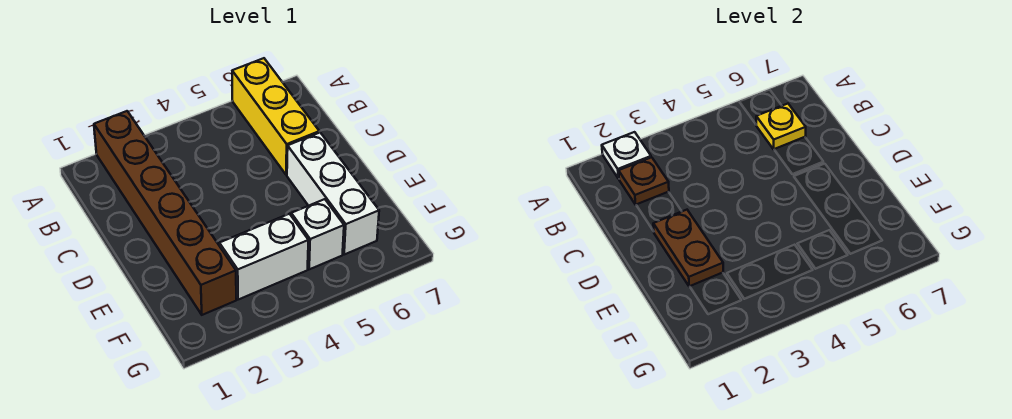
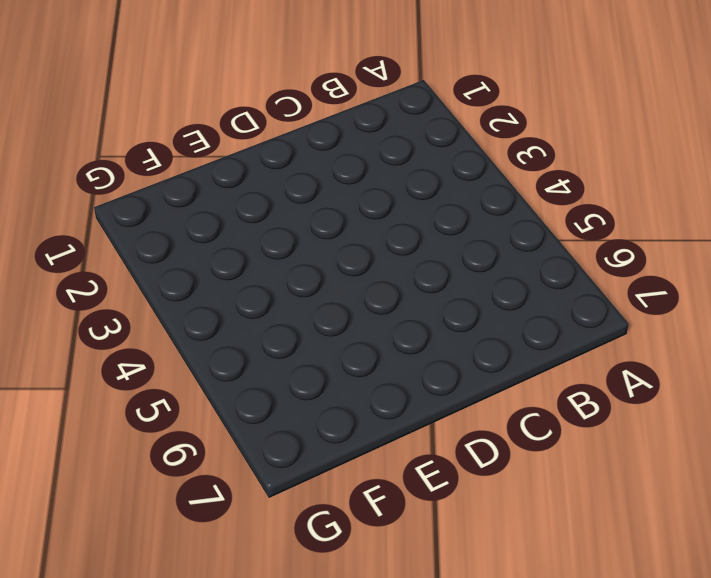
none -> brown brick A2:F2 level 1
none -> yellow brick A6:C6 level 1

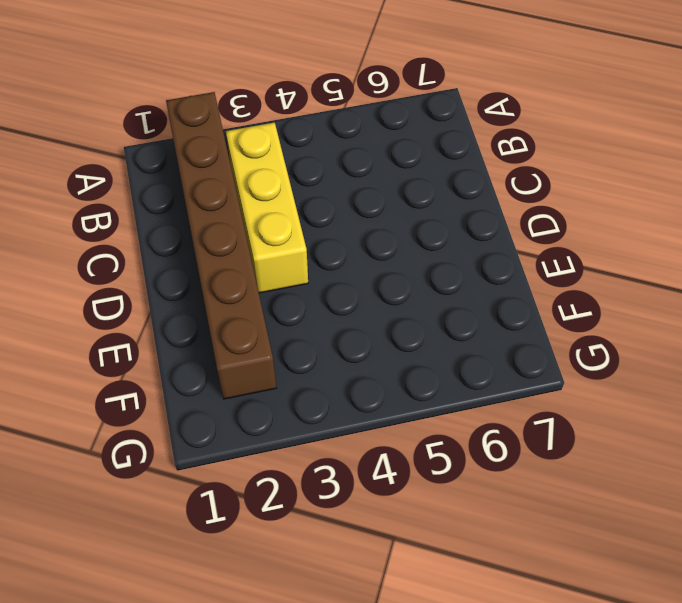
yellow brick B3:D3 level 1 -> yellow brick A6:C6 level 1
none -> white brick D6:F6 level 1
none -> white brick F3:F4 level 1

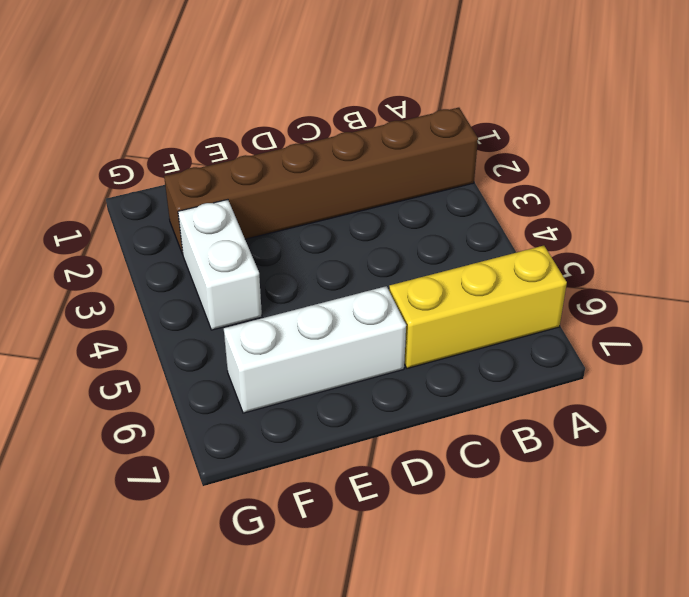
none -> white brick F5 level 1
none -> white plate A2 level 2

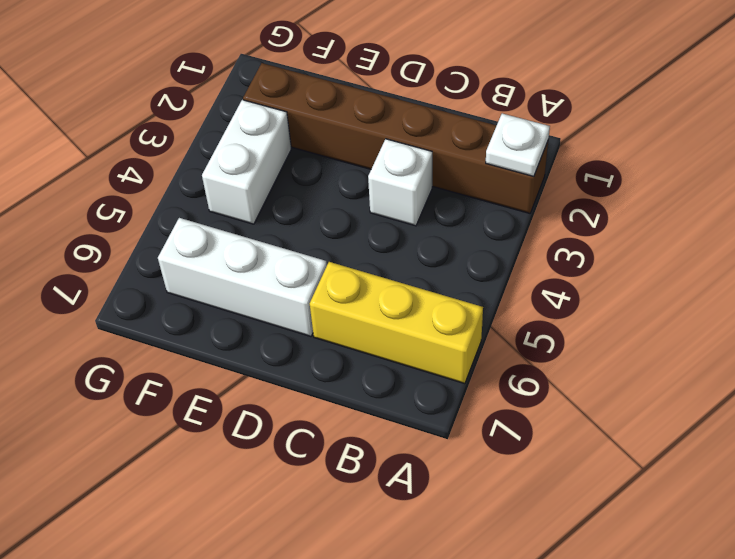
white brick C3 level 1 -> white brick F5 level 1
none -> brown plate B2 level 2
none -> yellow plate B6 level 2

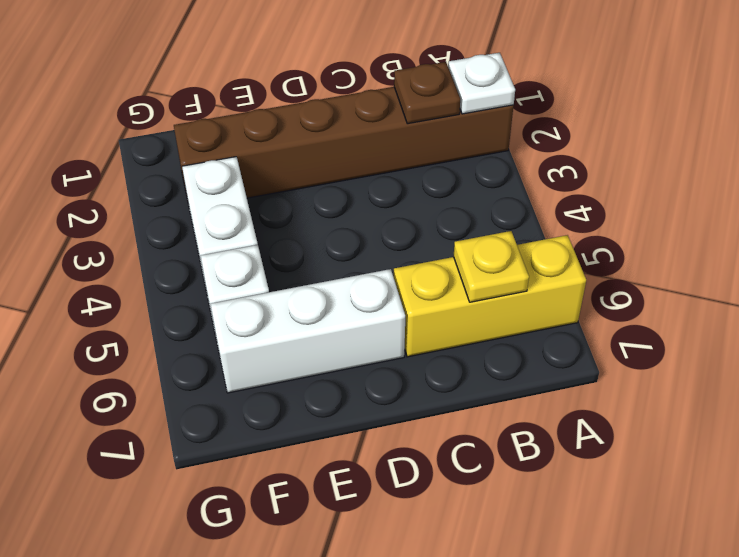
none -> brown plate D2:E2 level 2

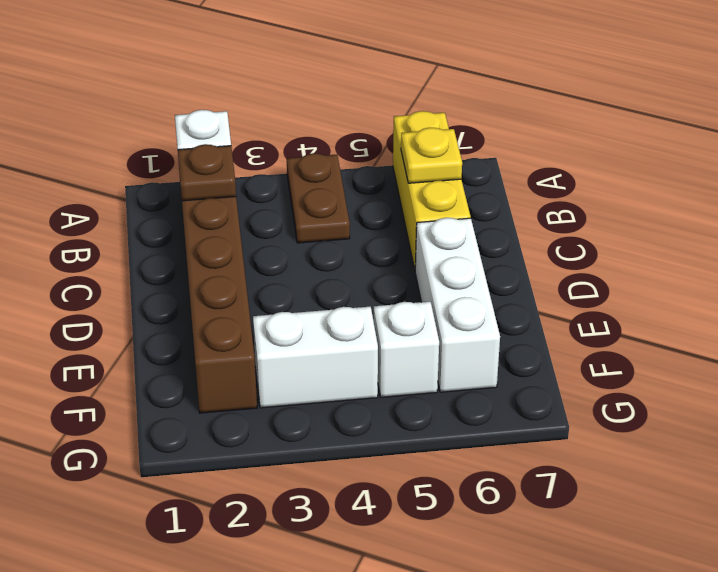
brown plate A4:B4 level 1 -> brown plate D2:E2 level 2

